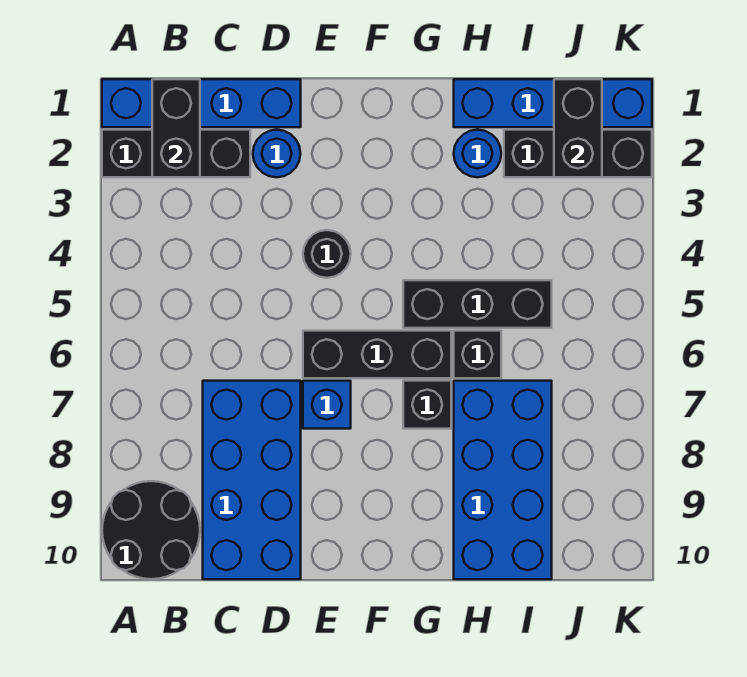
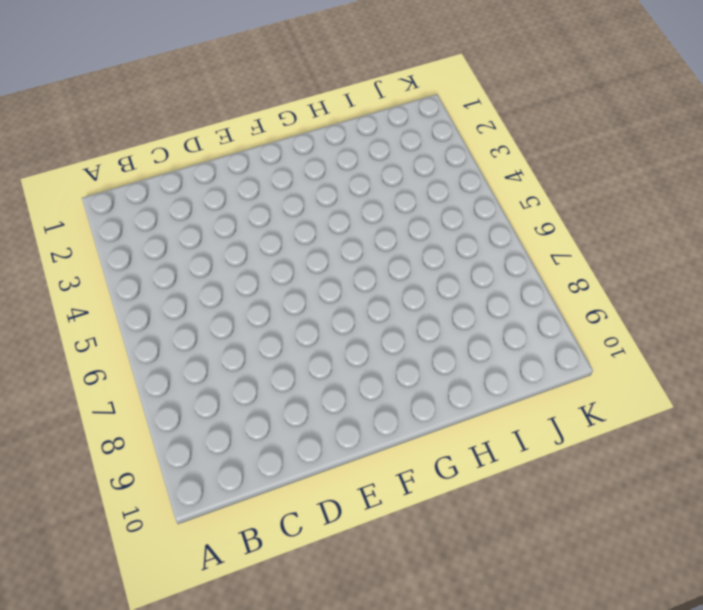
none -> blue brick A1:D1 level 1
none -> black brick A2:C2 level 1
none -> black round brick A9:B10 level 1

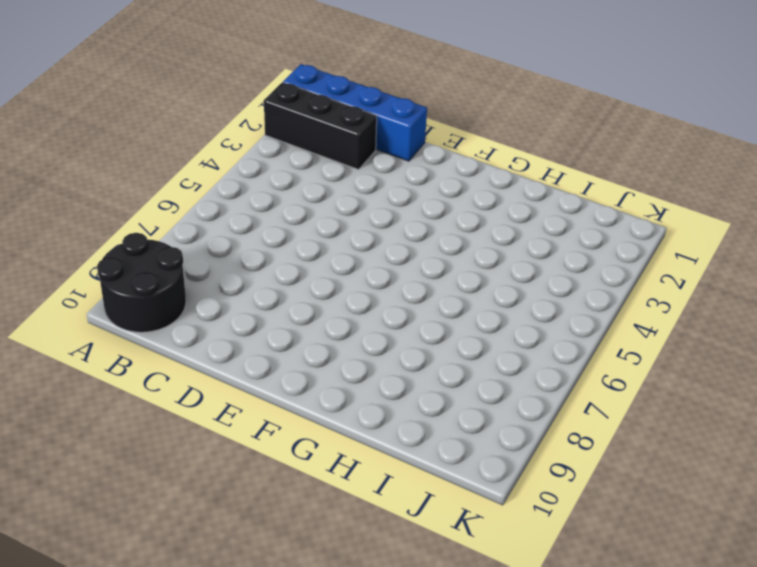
none -> blue brick C7:D10 level 1
none -> blue round brick D2 level 1
none -> black round brick E4 level 1

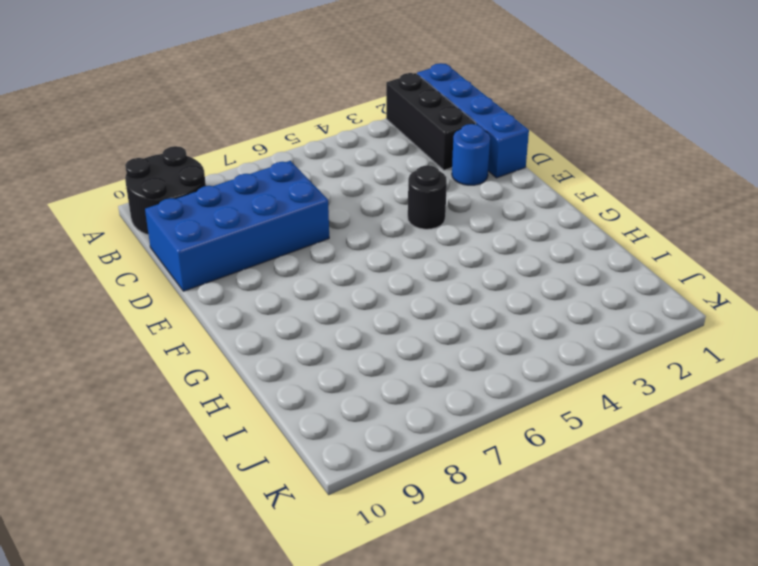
none -> black brick E6:G6 level 1
none -> blue brick E7 level 1
none -> black brick G5:I5 level 1

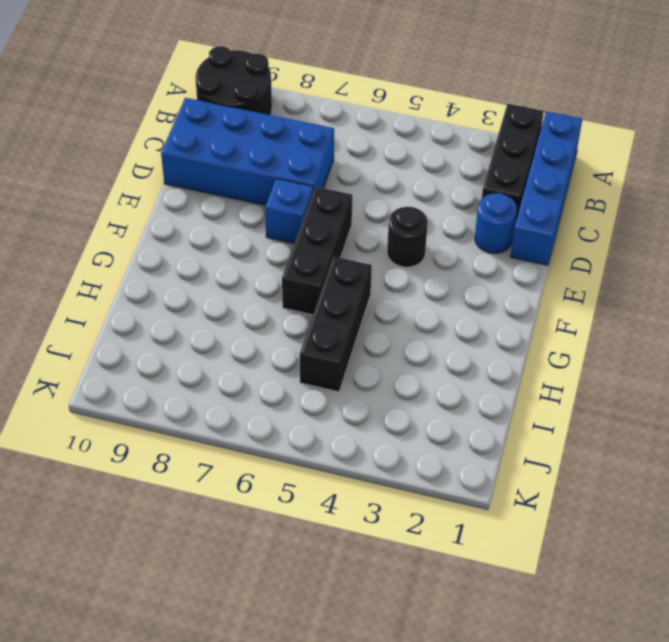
none -> black brick G7 level 1
none -> blue brick H1:K1 level 1
none -> blue round brick H2 level 1

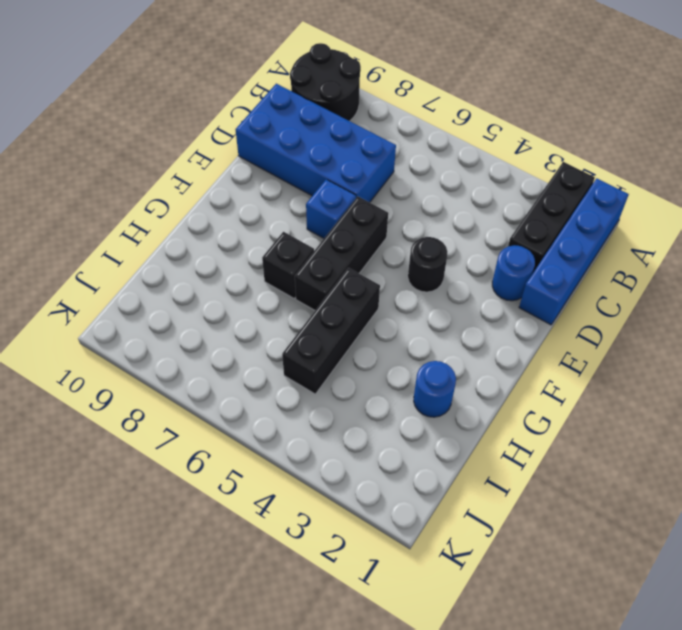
none -> blue brick H1:K1 level 1
none -> black brick H6 level 1
none -> blue brick H7:I10 level 1

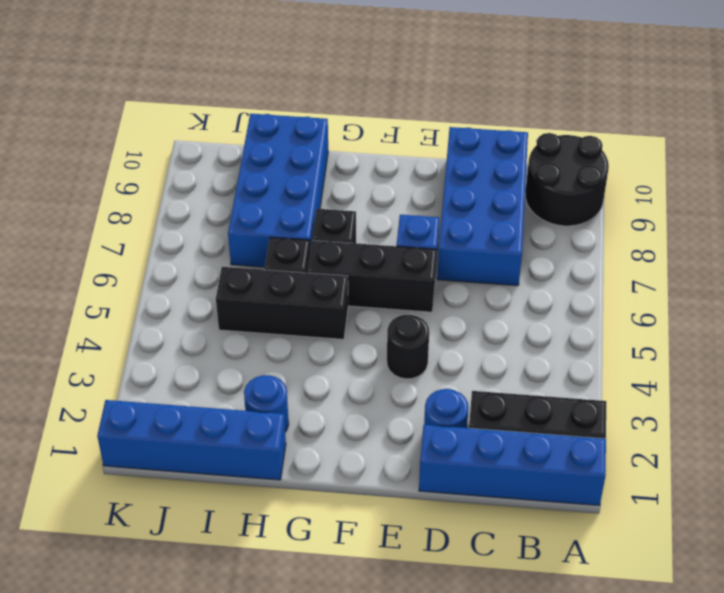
none -> black brick I2:K2 level 1
none -> black brick B1:B2 level 2
none -> black brick J1:J2 level 2

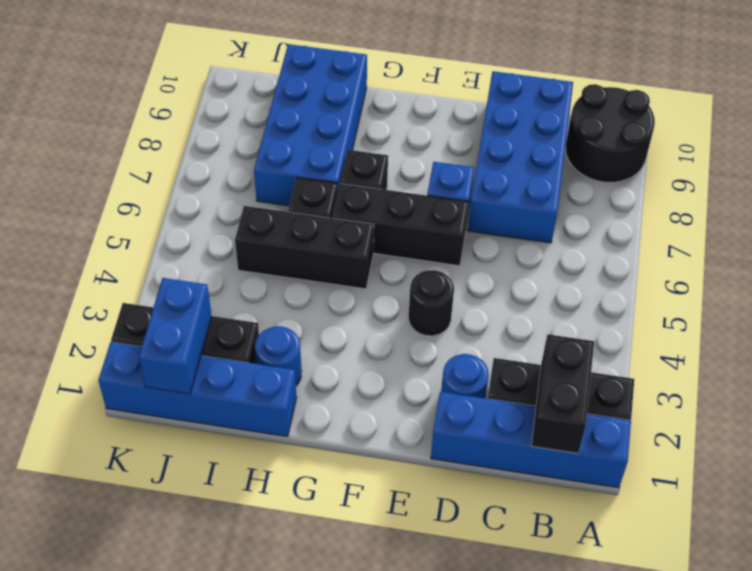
blue brick J1:J2 level 2 -> black brick J1:J2 level 2

